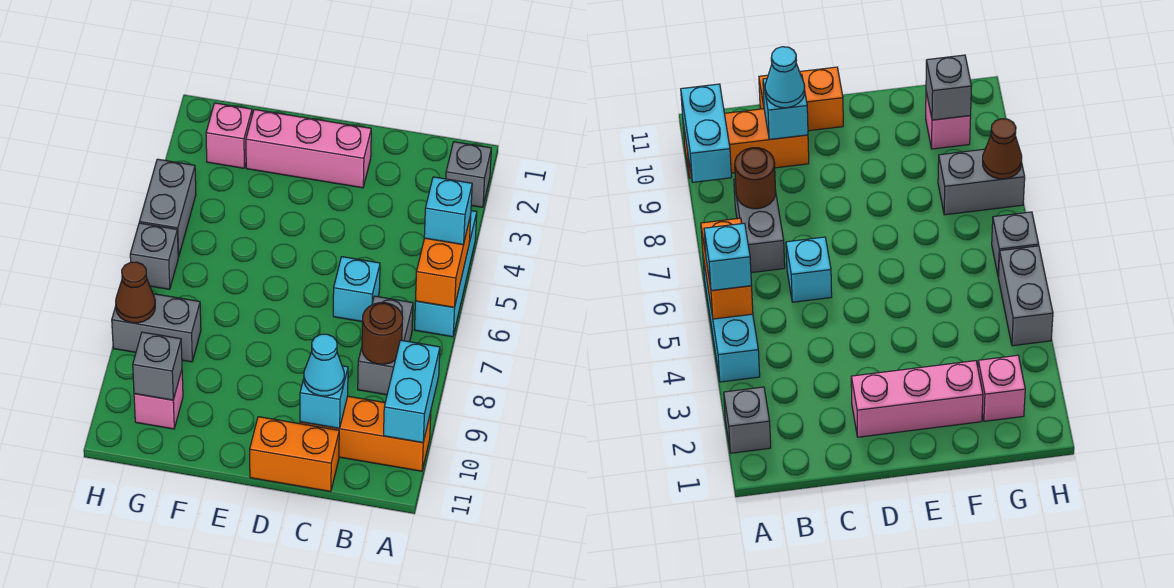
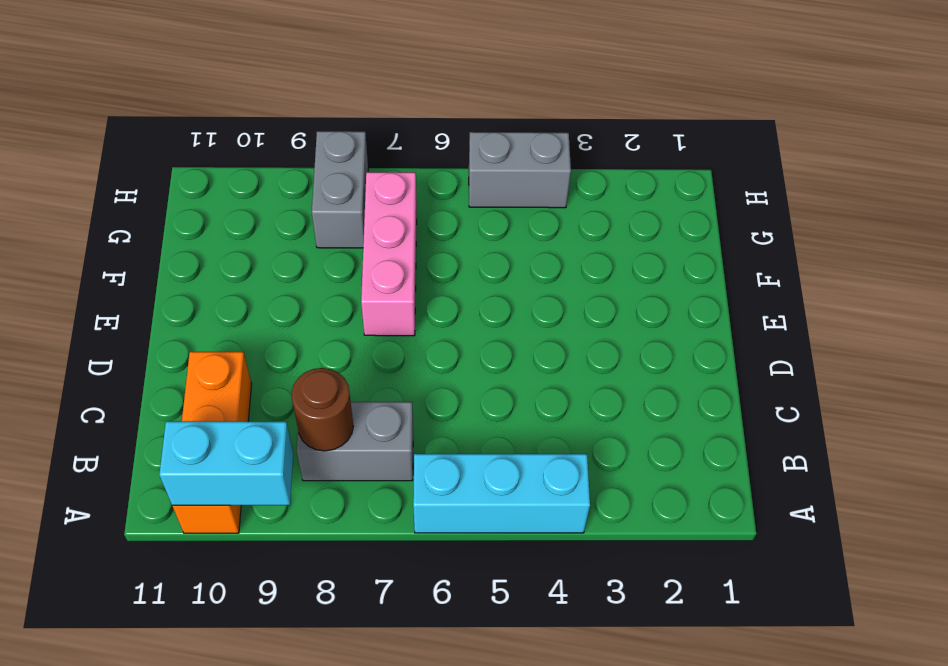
pink brick E7:G7 level 1 -> pink brick D2:F2 level 1
none -> grey brick A2 level 1
none -> cyan brick C6 level 1
none -> orange brick C11:D11 level 1

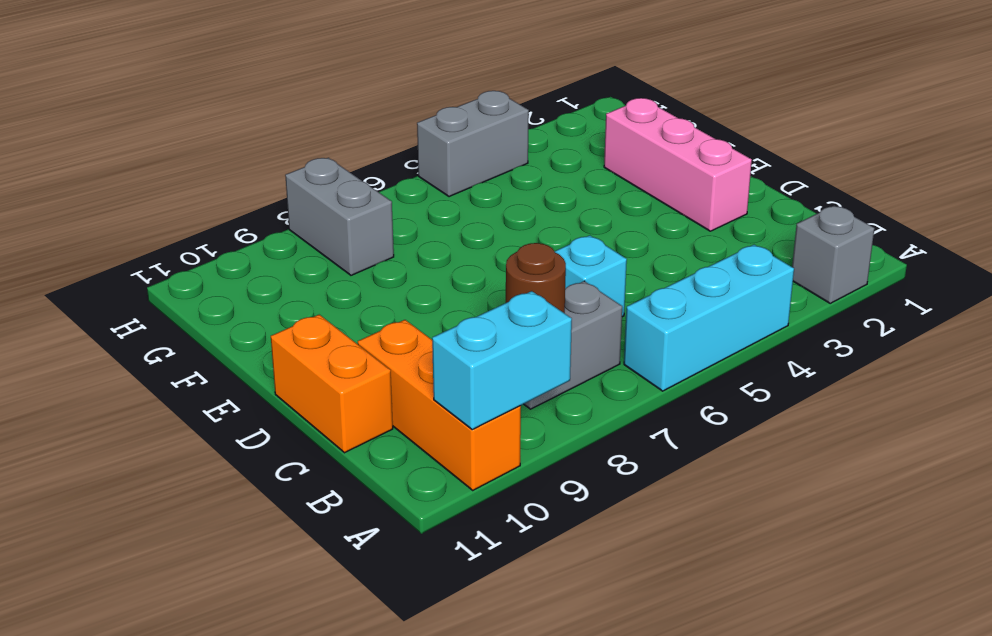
none -> pink brick G2 level 1
none -> pink brick G10 level 1
none -> grey brick H6 level 1

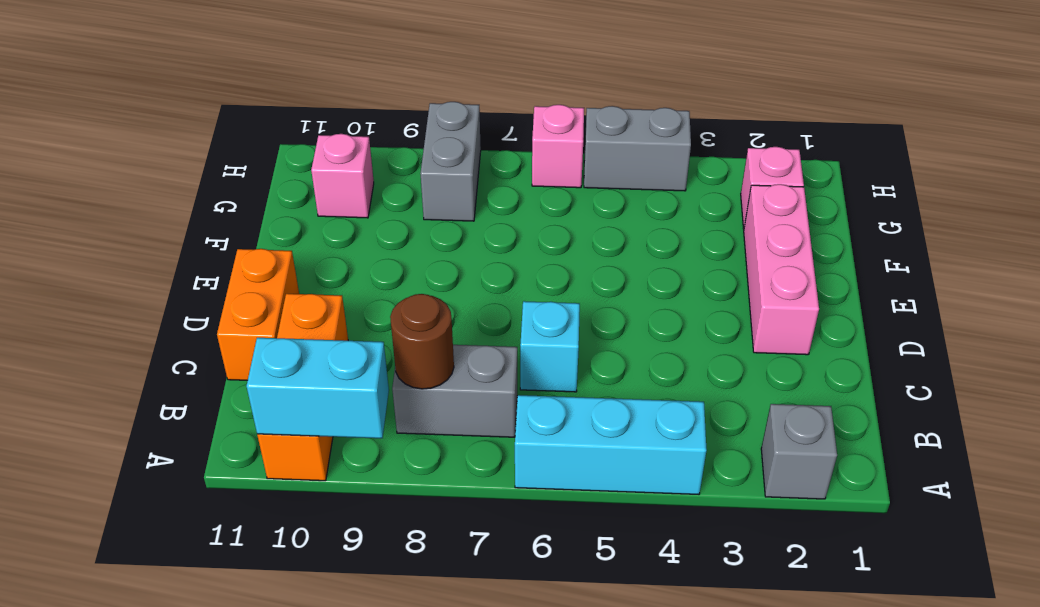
pink brick H6 level 1 -> grey brick H6 level 1
none -> orange brick A5:A6 level 2
none -> cyan brick C10 level 2
none -> grey brick G10 level 2

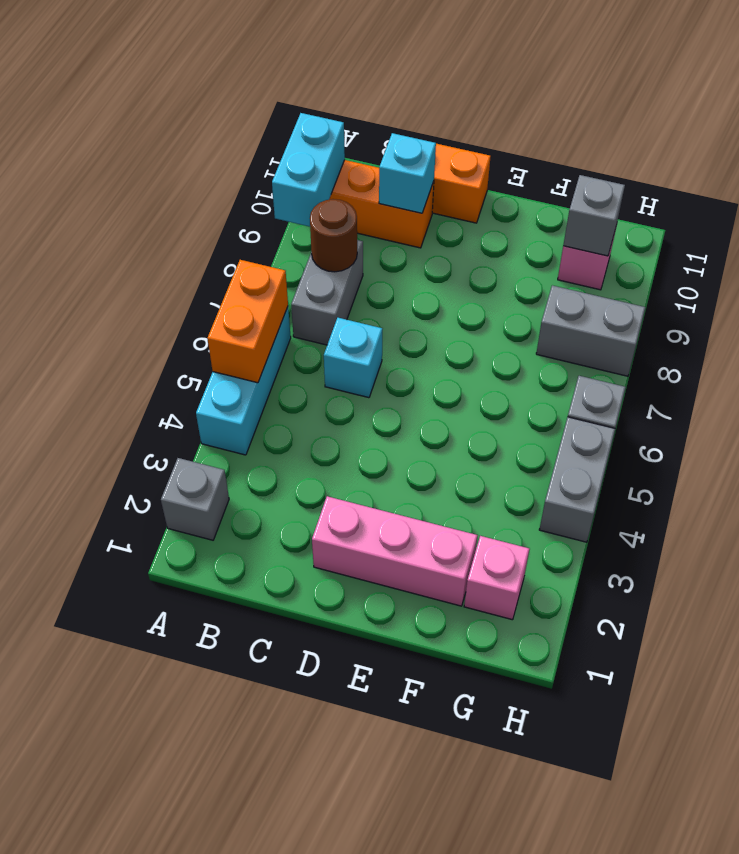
none -> brown cone H8 level 2
none -> cyan brick A5 level 3
none -> cyan cone C10 level 3

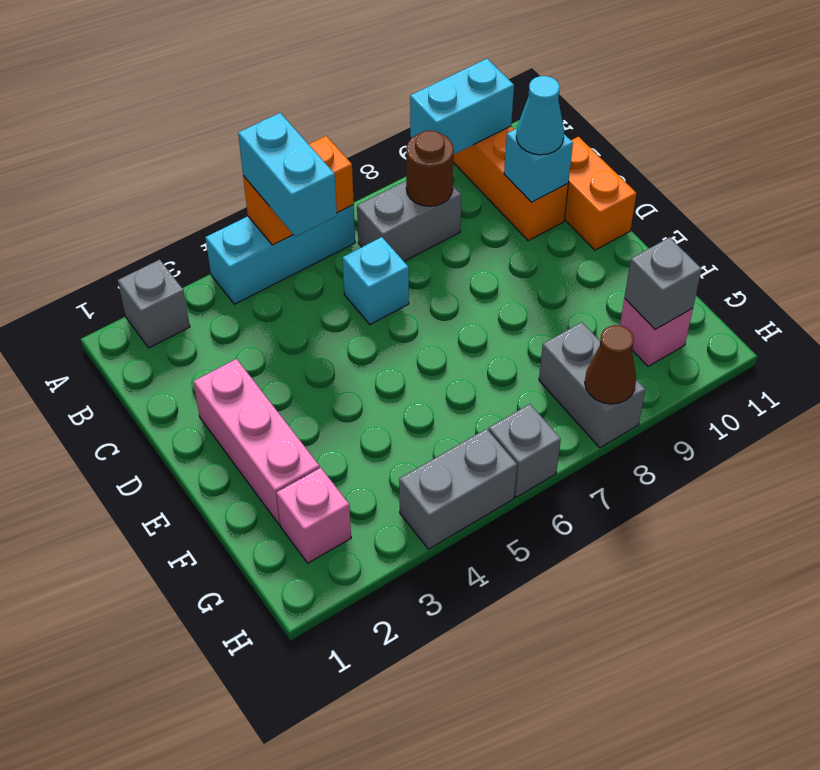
cyan brick A5:B5 level 3 -> cyan brick A5 level 3

